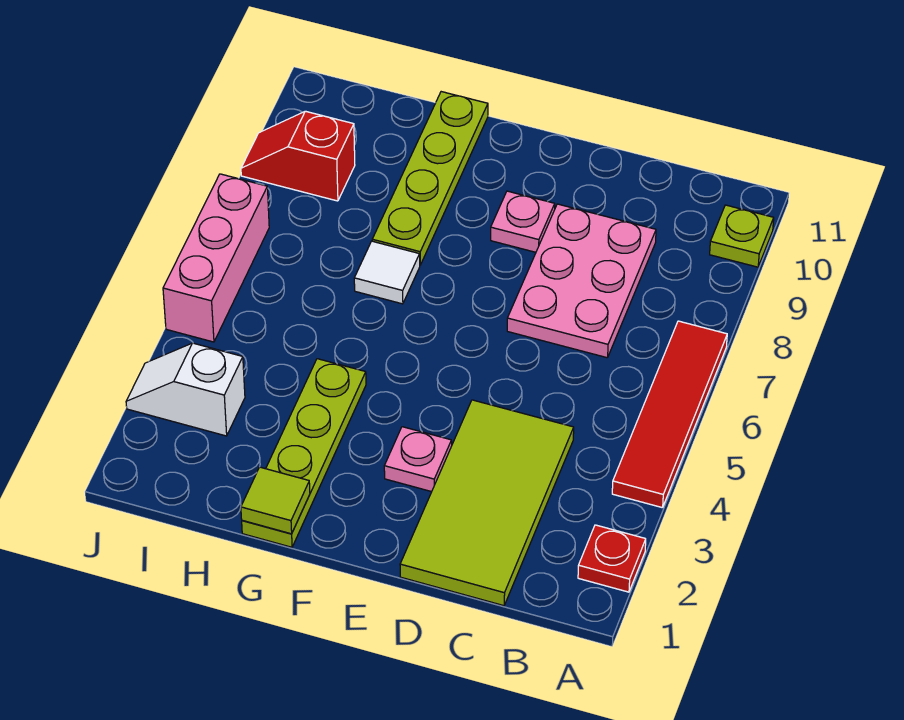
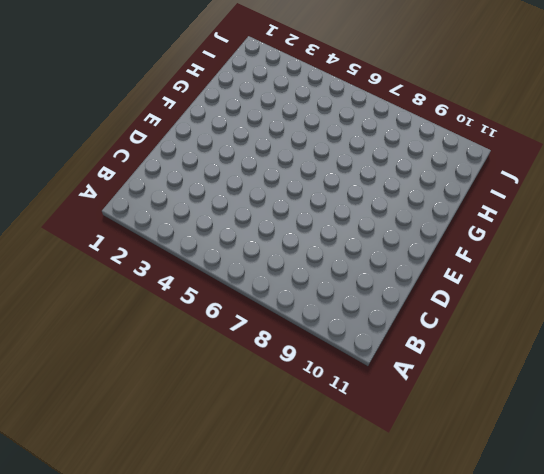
none -> red plate A2 level 1
none -> red tile A4:A7 level 1
none -> lime plate A10 level 1

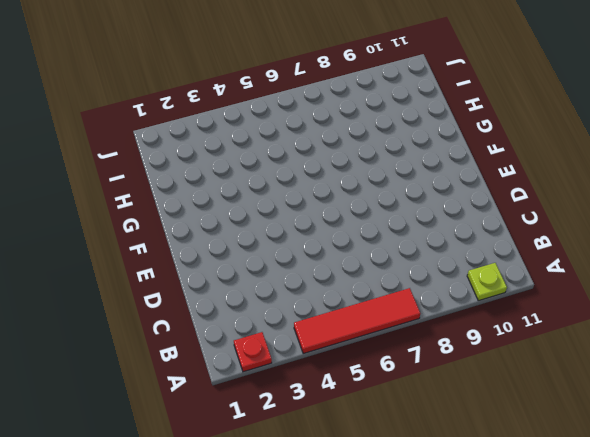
none -> lime tile C1:D4 level 1
none -> pink plate C7:D9 level 1
none -> pink plate E3 level 1

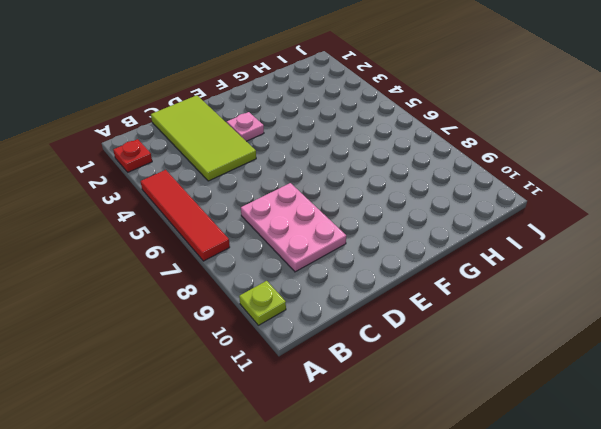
none -> pink plate E9 level 1
none -> lime plate G1:G4 level 1
none -> white tile G7 level 1

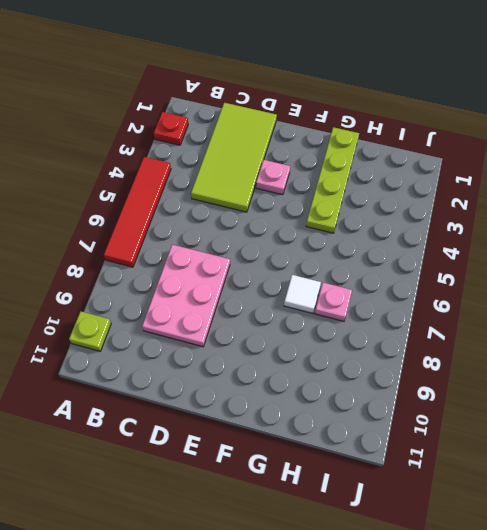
pink plate H7 level 1 -> pink plate E9 level 1
none -> lime plate G8:G11 level 1
none -> white slope I3:J3 level 1 top I
none -> red slope I9:J9 level 1 top I

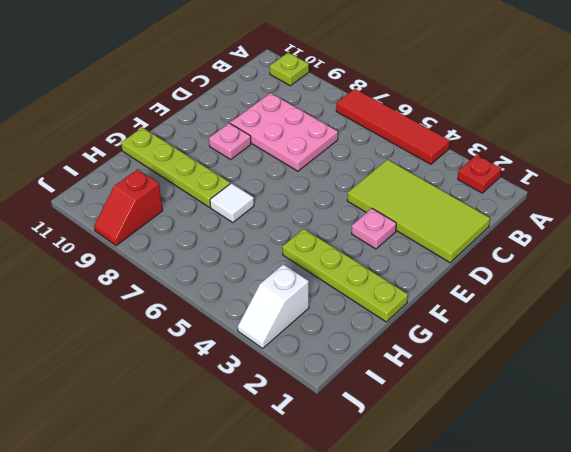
none -> pink brick J5:J7 level 1
none -> lime tile G1 level 2

